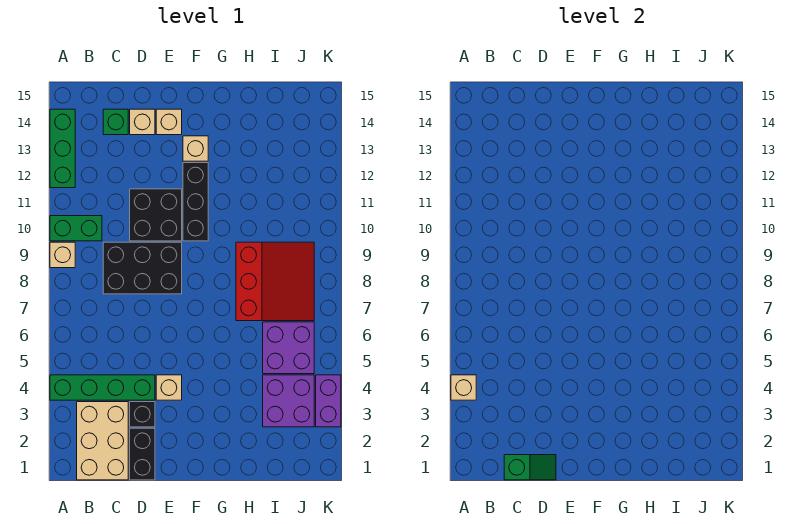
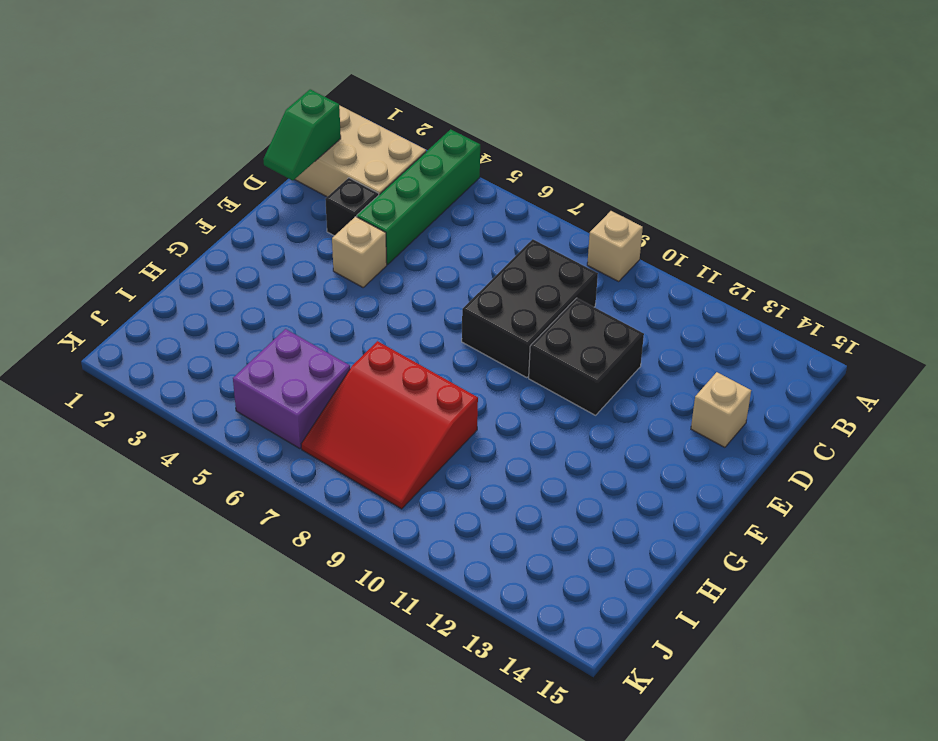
none -> green brick A10:B10 level 1
none -> green brick A12:A14 level 1
none -> green brick C14 level 1

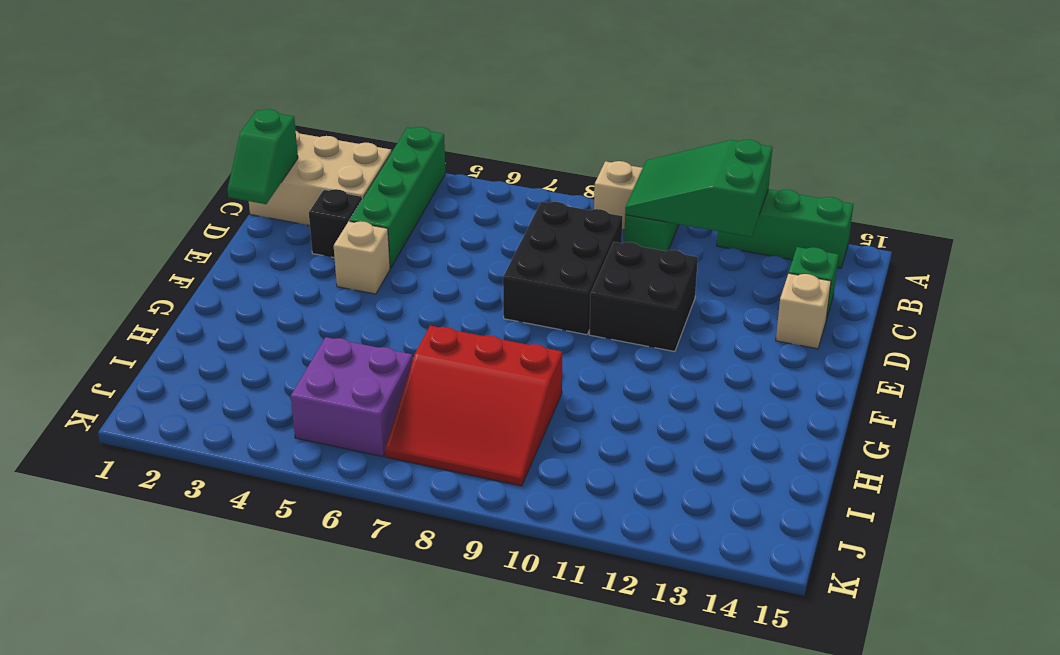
green slope A10:B12 level 2 top 12 -> none
none -> black brick D1:D2 level 1
none -> tan brick E14 level 1
none -> black brick F10:F12 level 1

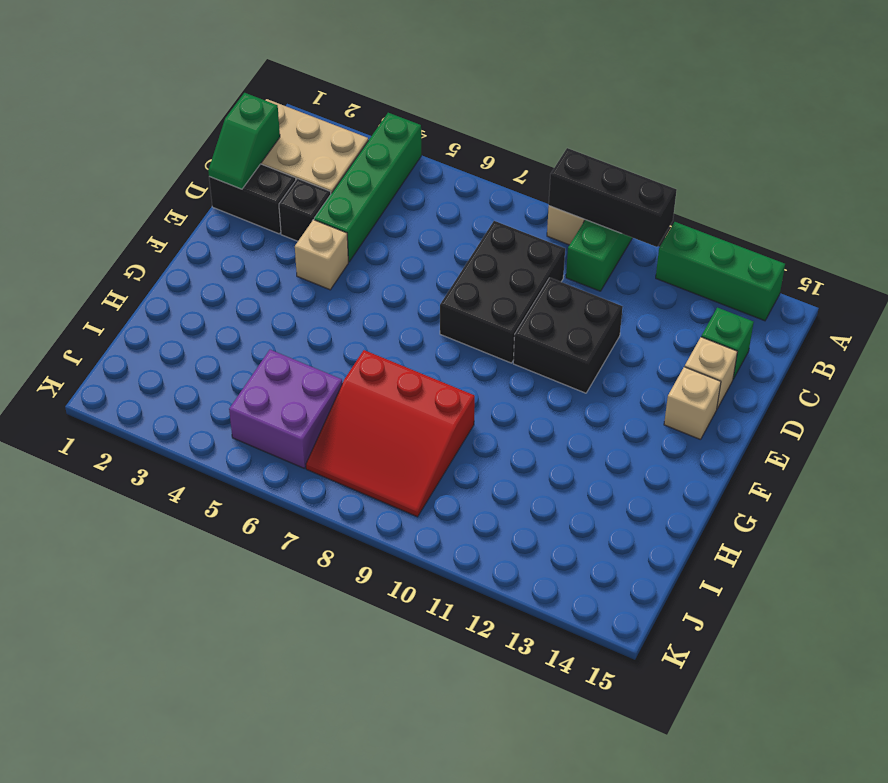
black brick A9:A11 level 2 -> black brick F10:F12 level 1
none -> tan brick F13 level 1
none -> purple brick I3:J4 level 1
none -> purple brick K3:K4 level 1

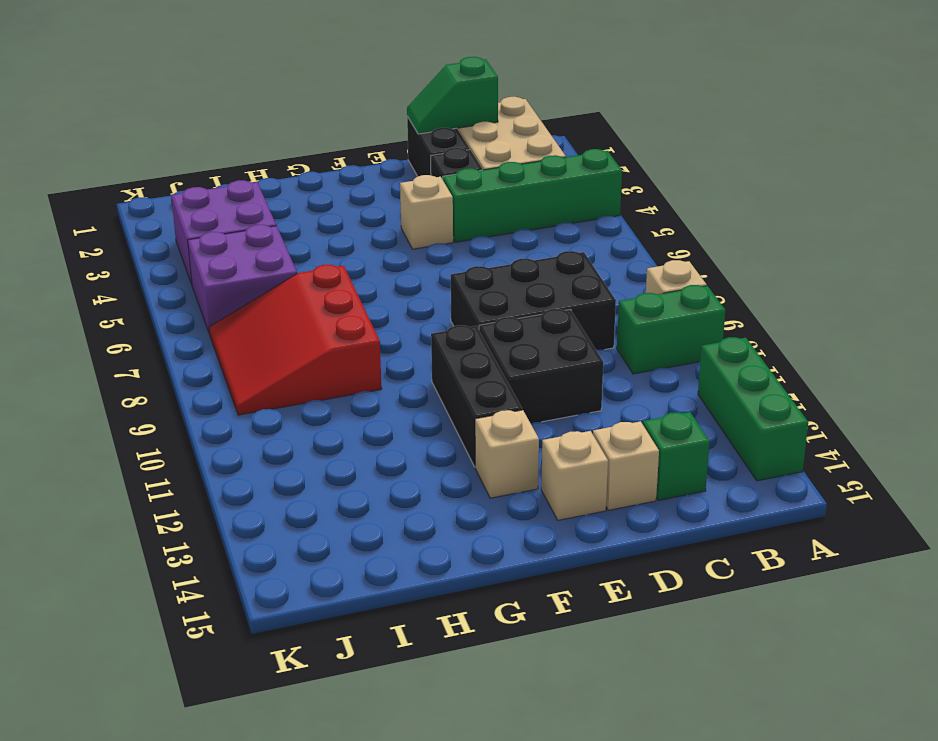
none -> purple brick K3:K4 level 1
none -> tan brick A4 level 2

